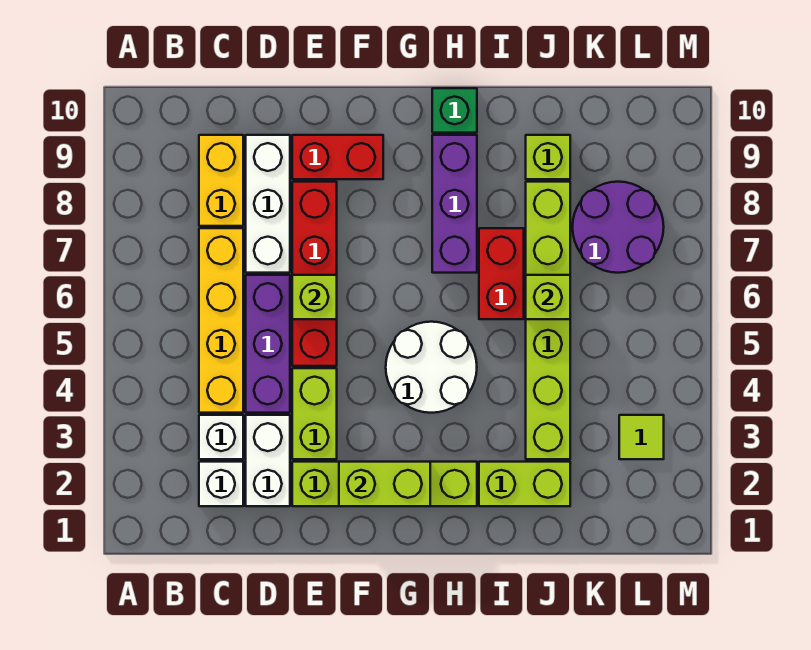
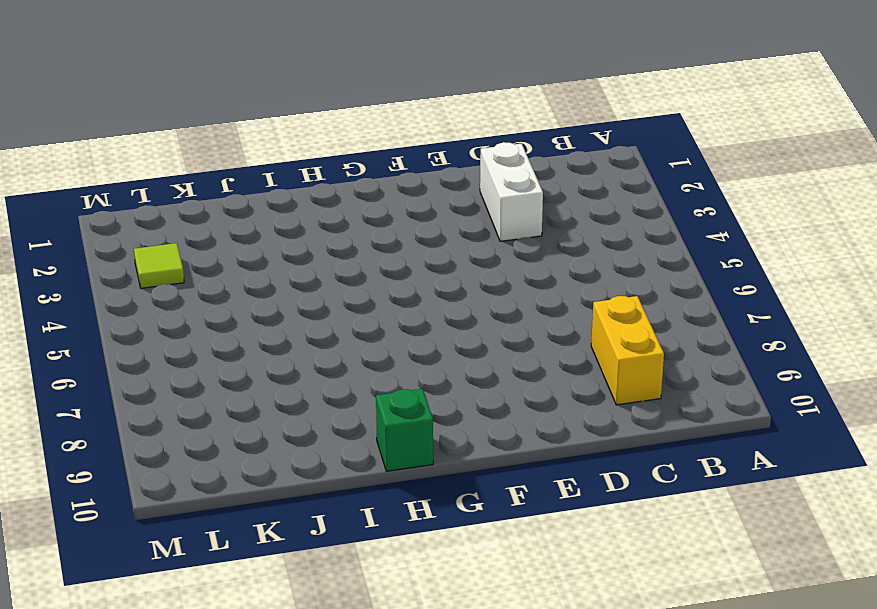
none -> white brick C2 level 1
none -> white brick C3 level 1
none -> yellow brick C4:C7 level 1

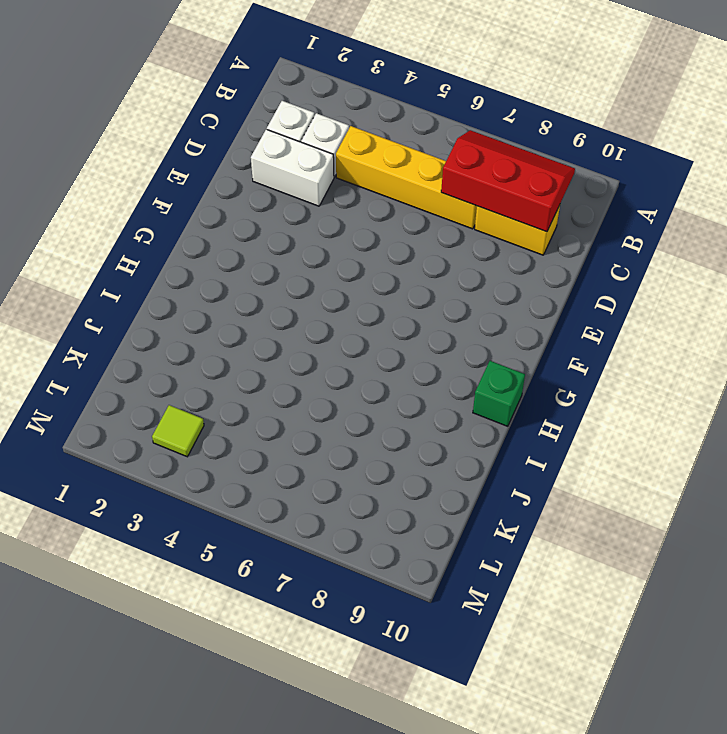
red slope B7:C9 level 2 top C -> none
none -> purple brick D4:D6 level 1
none -> white brick D7:D9 level 1
none -> lime brick E2:H2 level 1

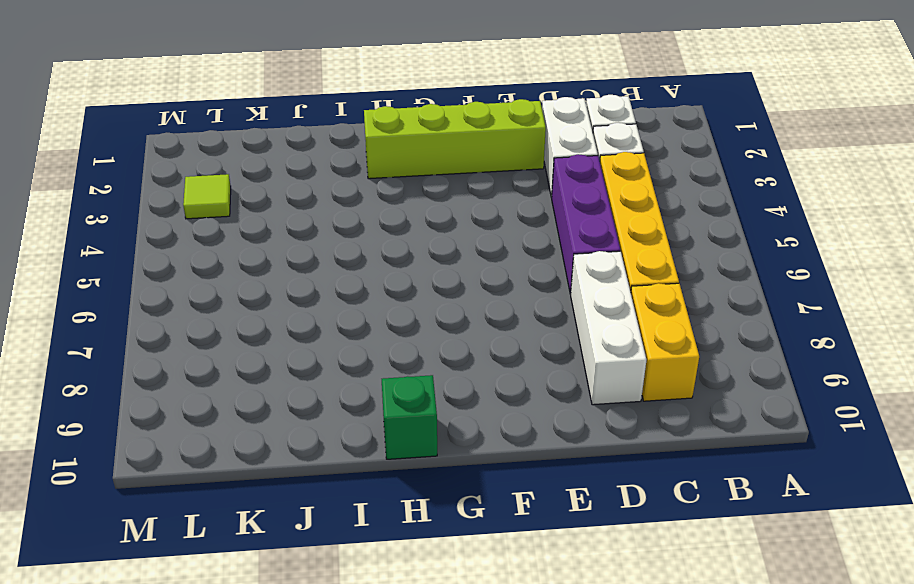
none -> lime brick E3:E4 level 1
none -> red brick E5:E8 level 1
none -> red brick E9:F9 level 1

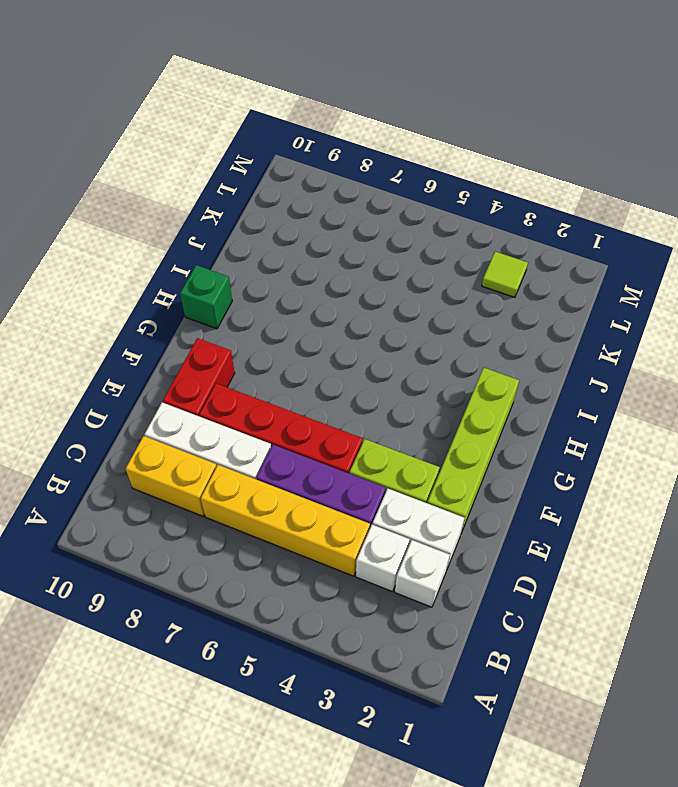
none -> white round brick G4:H5 level 1
none -> purple brick H7:H9 level 1
none -> lime brick I2:J2 level 1

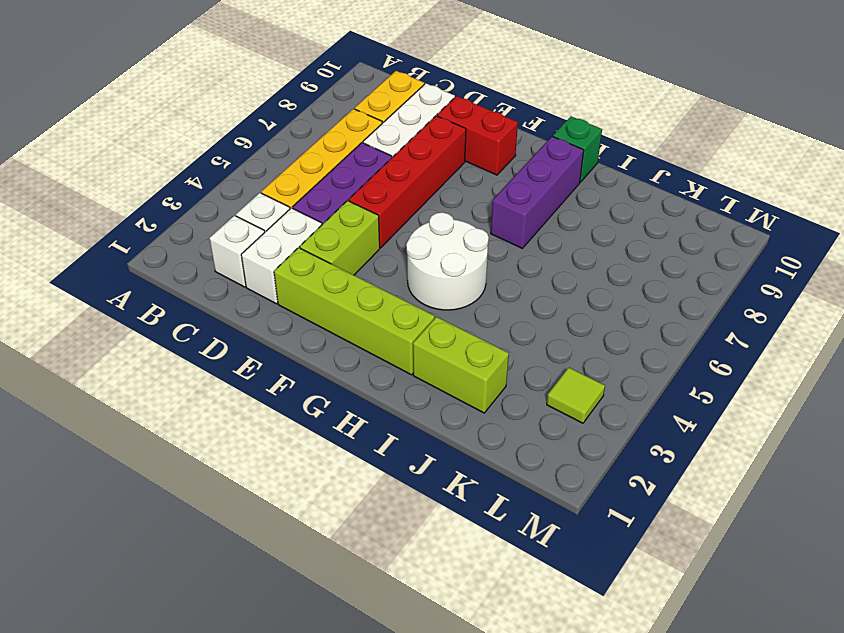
none -> red brick I6:I7 level 1
none -> lime brick J3:J8 level 1
none -> lime brick J9 level 1

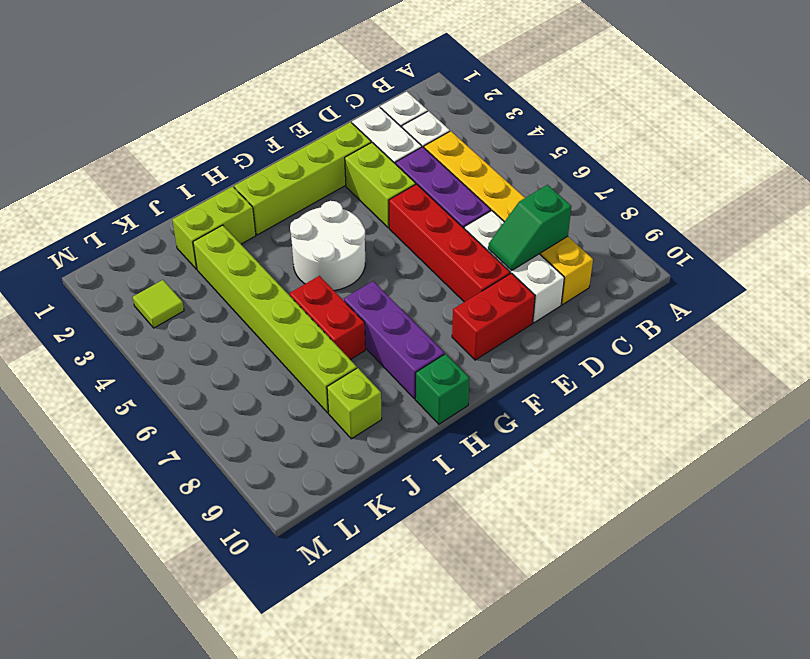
green slope C8:D8 level 2 top C -> none
none -> purple round brick K7:L8 level 1
none -> lime brick E6 level 2
none -> lime brick F2:G2 level 2

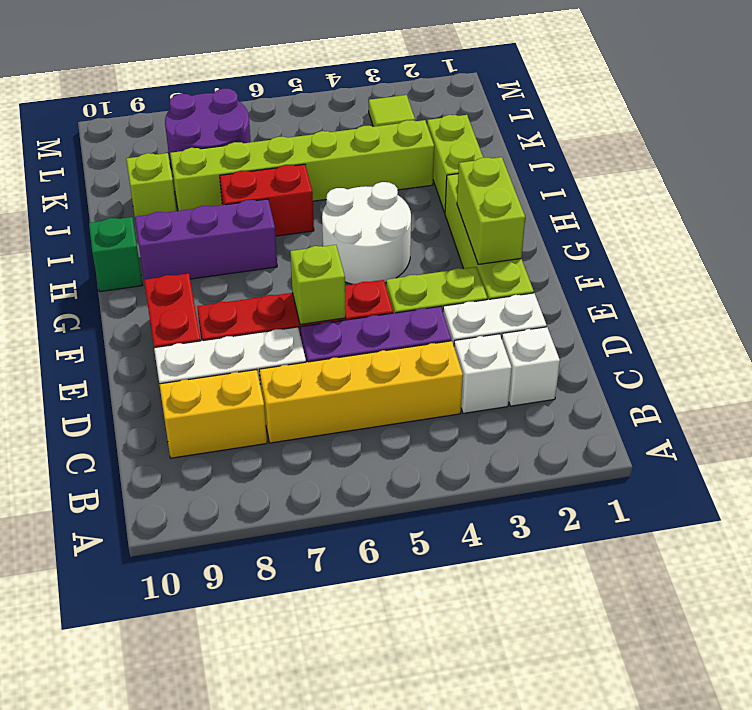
none -> lime brick J6 level 2

